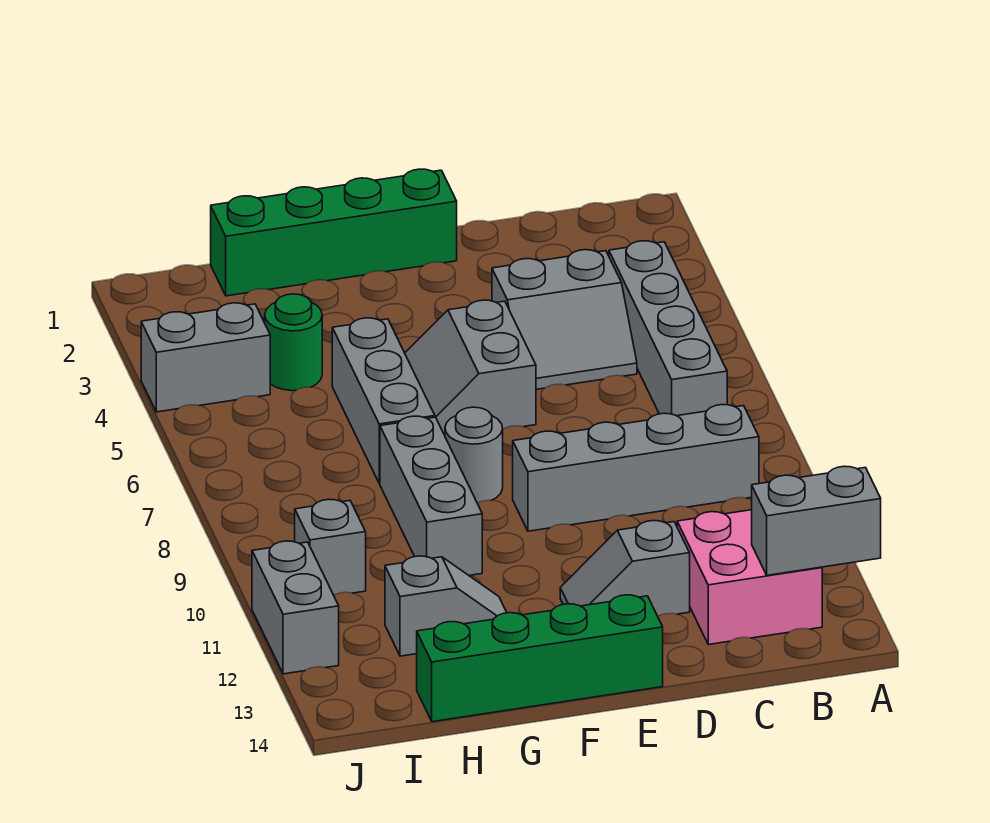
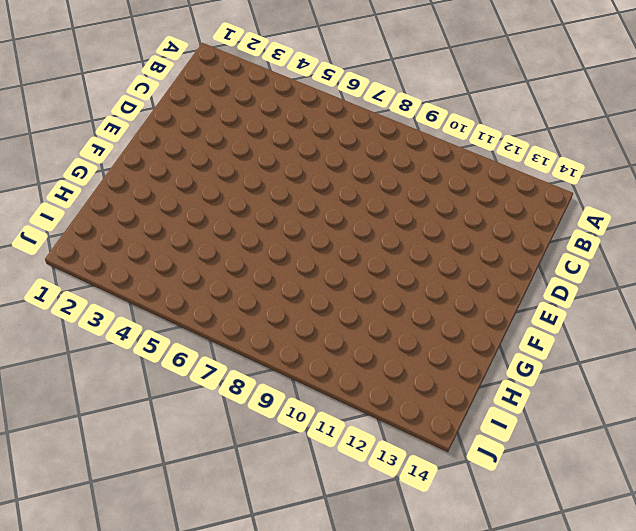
none -> grey brick B4:B7 level 1
none -> grey brick B9:E9 level 1
none -> pink brick B12:C13 level 1

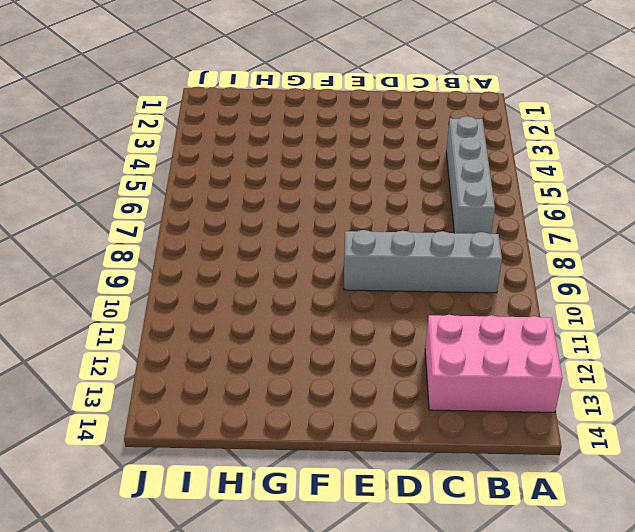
pink brick A12:C13 level 1 -> pink brick B12:C13 level 1
none -> grey slope C4:D5 level 1 top 4
none -> grey slope D12:E12 level 1 top D
none -> green brick E1:H1 level 1

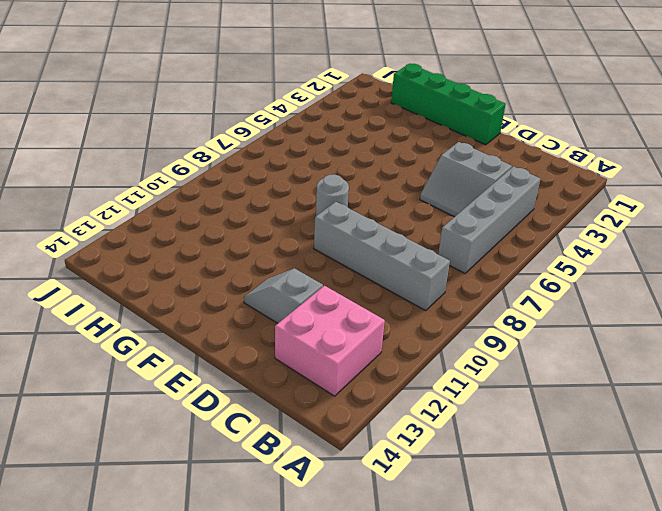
none -> grey slope E5:F6 level 1 top E
none -> green brick E14:H14 level 1
none -> grey brick G5:G7 level 1

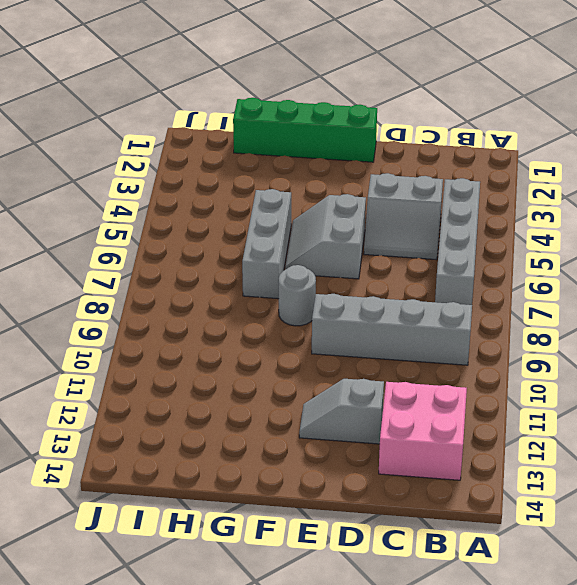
none -> green brick E14:H14 level 1
none -> grey brick G8:G10 level 1
none -> grey slope G12:H12 level 1 top H

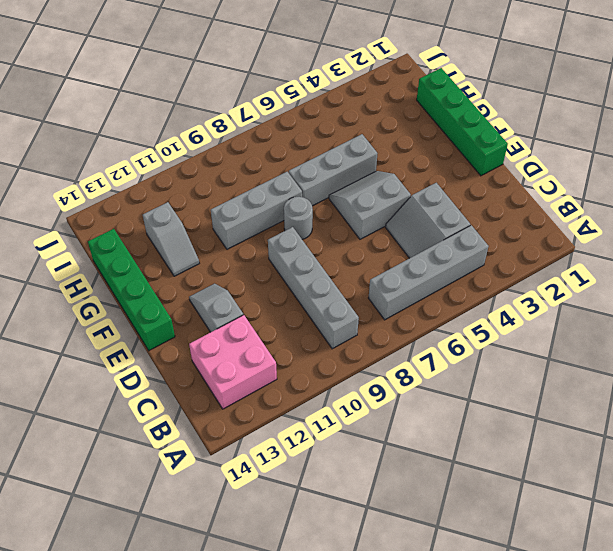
none -> green round brick H4 level 1
none -> grey brick I4:J4 level 1
none -> grey brick I10 level 1

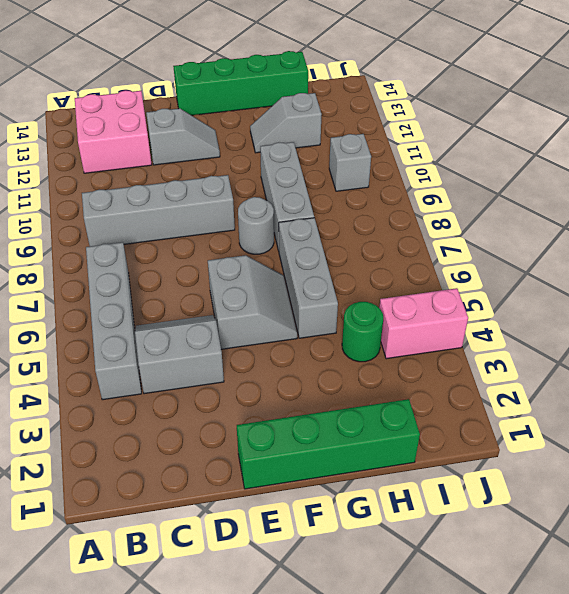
pink brick I4:J4 level 1 -> grey brick I4:J4 level 1
none -> grey brick J11:J12 level 1
none -> grey brick A13:B13 level 2

